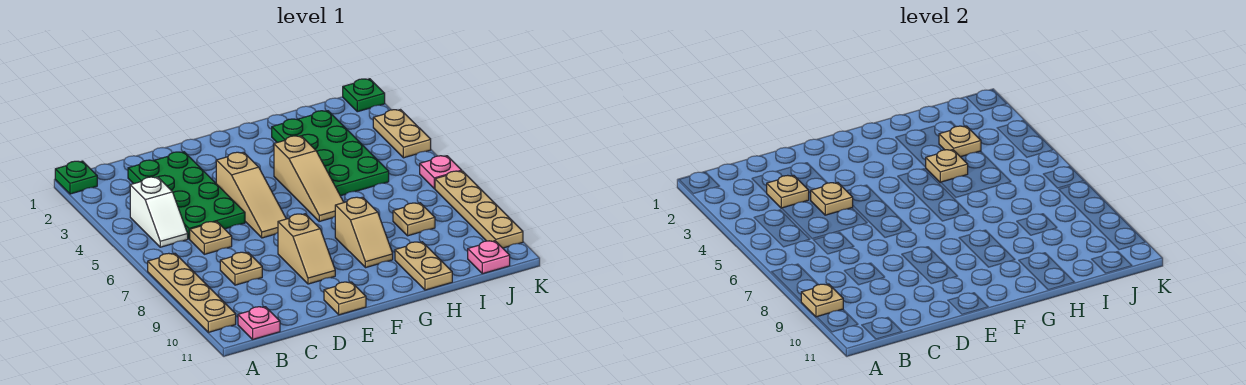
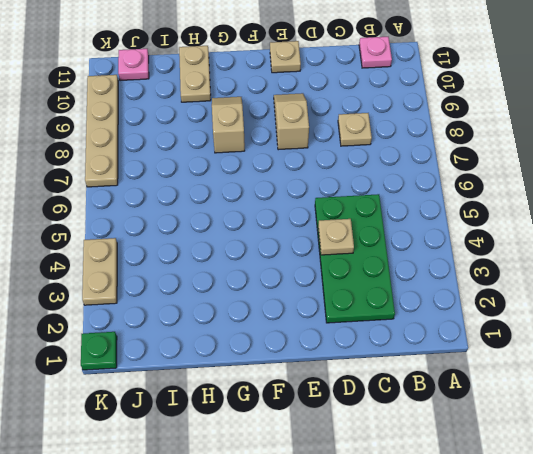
none -> green plate A1 level 1
none -> tan plate A7:A10 level 1
none -> white slope B4:B5 level 1 top 4

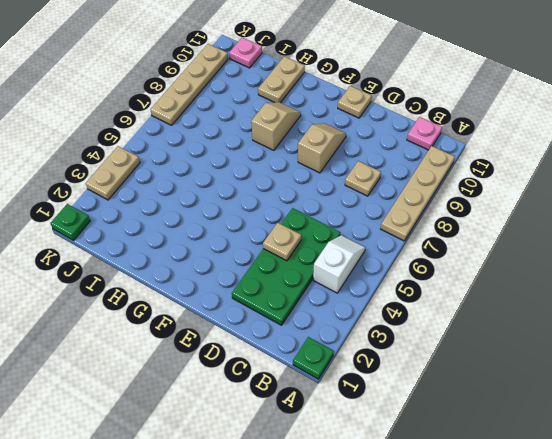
none -> tan plate C6 level 1
none -> tan slope E4:E6 level 1 top 4
none -> tan slope G4:G6 level 1 top 4

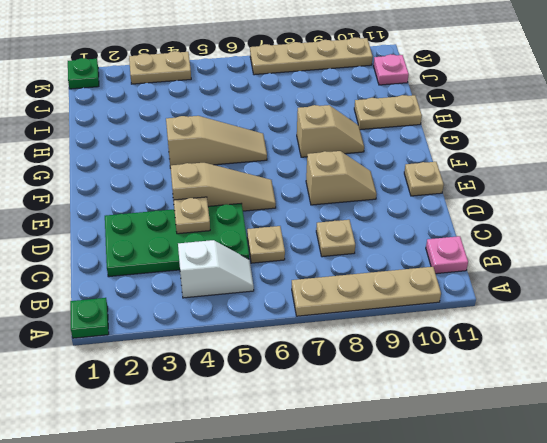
none -> green plate H2:I5 level 1
none -> tan plate I8 level 1
none -> pink plate K6 level 1

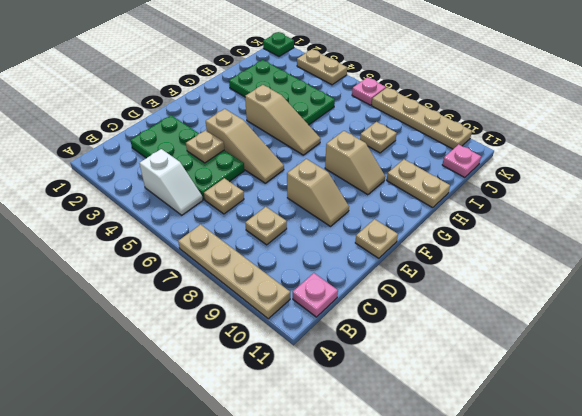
none -> green plate A1 level 1
none -> tan plate A9 level 2
none -> tan plate C3 level 2

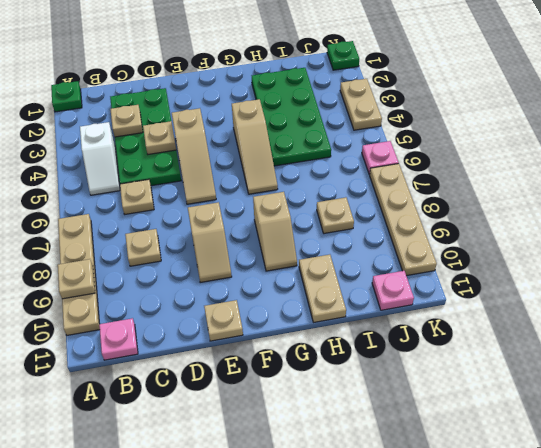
none -> tan plate H4 level 2
none -> tan plate I3 level 2

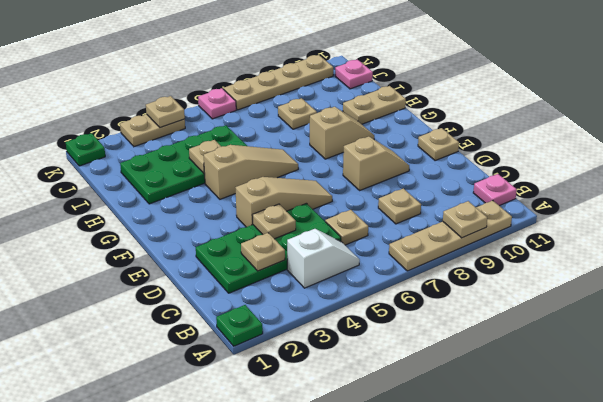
tan plate K4 level 2 -> tan plate I3 level 2

